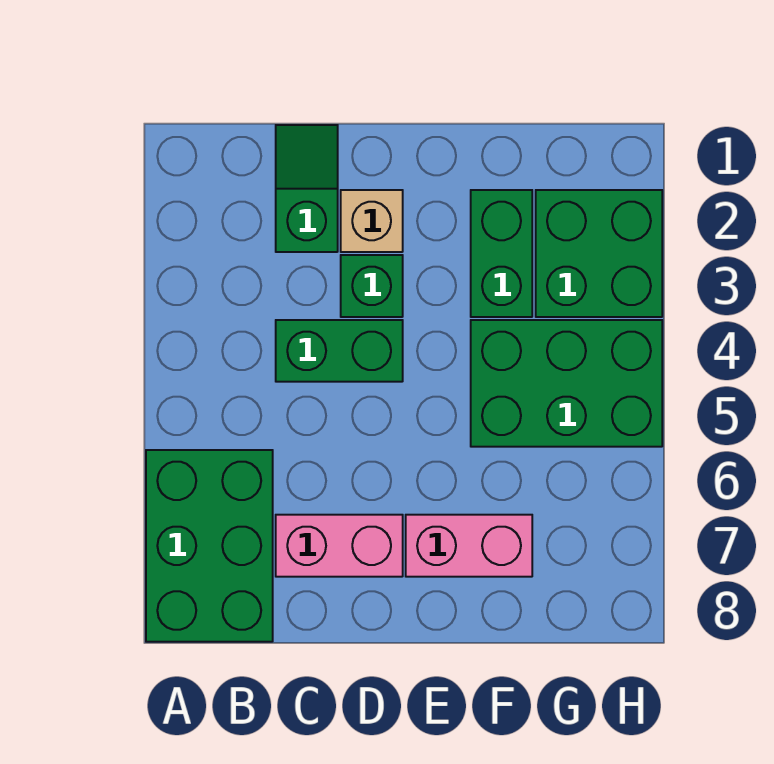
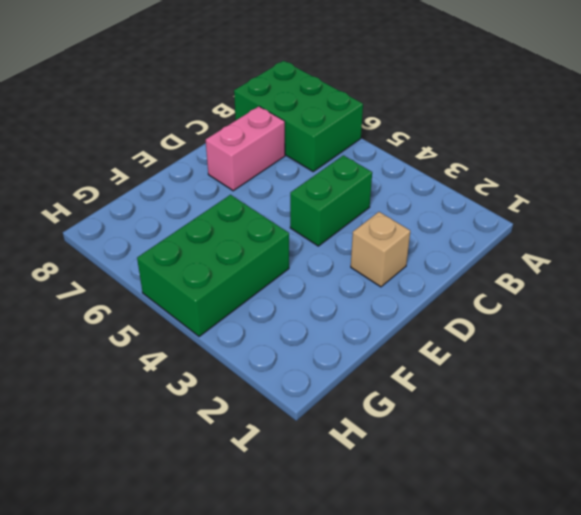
none -> green slope C1:C2 level 1 top 2
none -> green brick D3 level 1

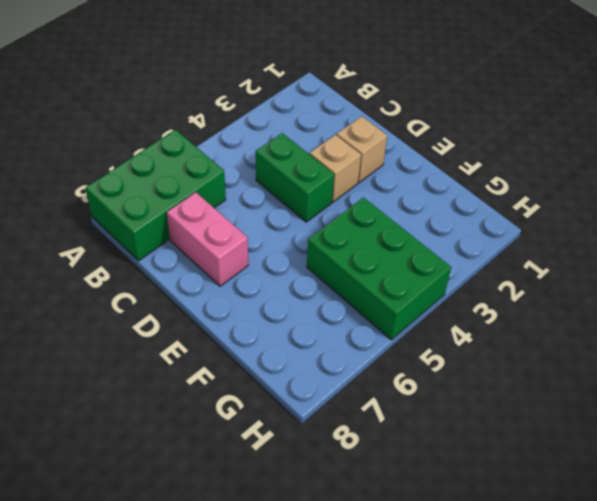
tan brick D3 level 1 -> green brick D3 level 1
none -> green slope C1:C2 level 1 top 2
none -> pink brick E7:F7 level 1

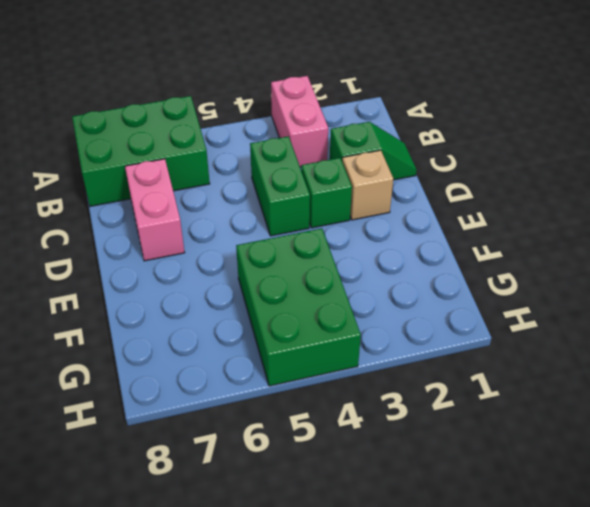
pink brick A3:B3 level 1 -> pink brick E7:F7 level 1
none -> green brick F2:F3 level 1
none -> green brick G2:H3 level 1

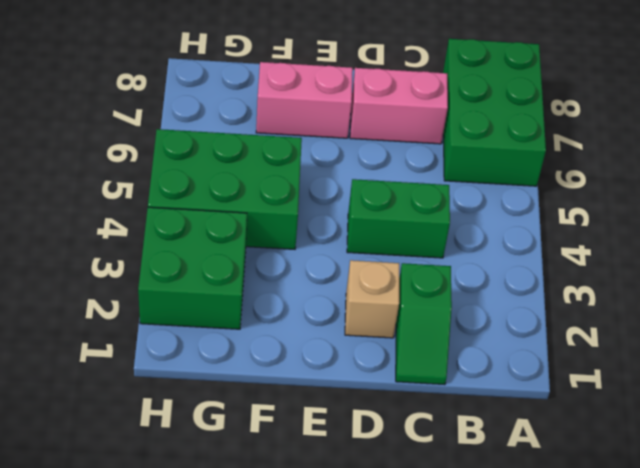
none -> green brick D3 level 1
none -> green brick F2:F3 level 1

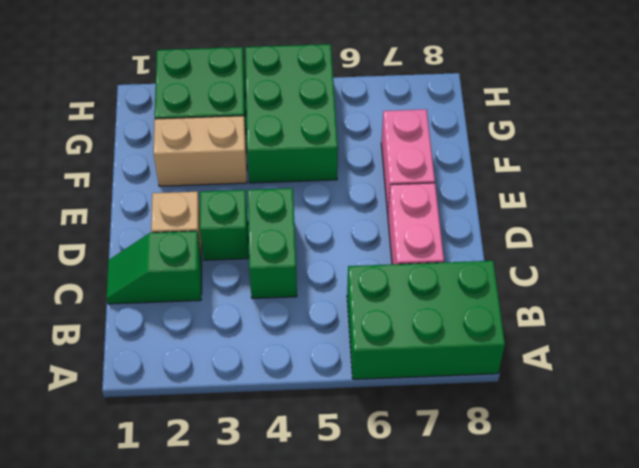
tan brick F2:F3 level 1 -> green brick F2:F3 level 1

